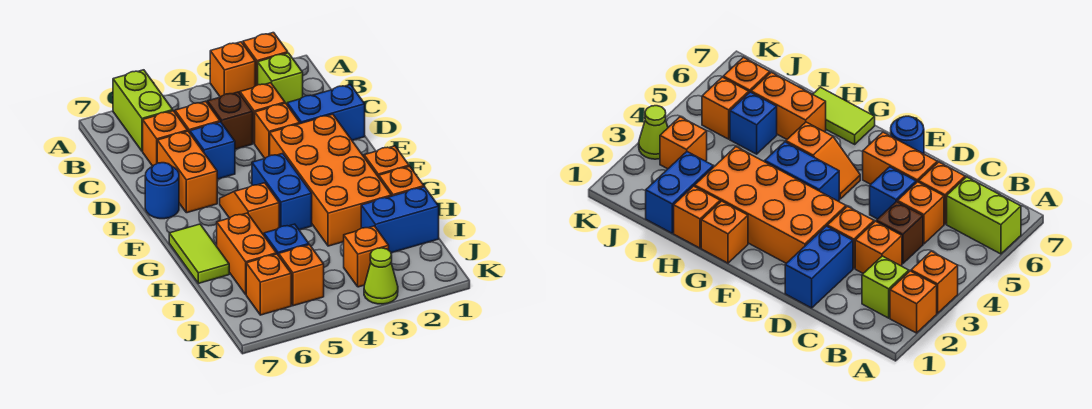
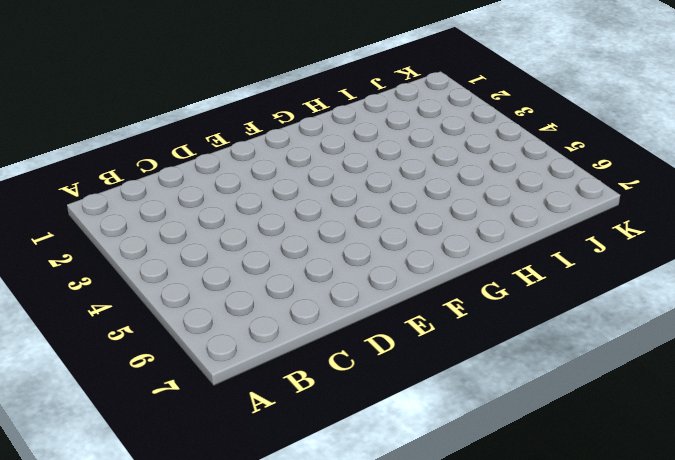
none -> orange brick A2 level 1
none -> orange brick A3 level 1
none -> lime brick A6:B6 level 1

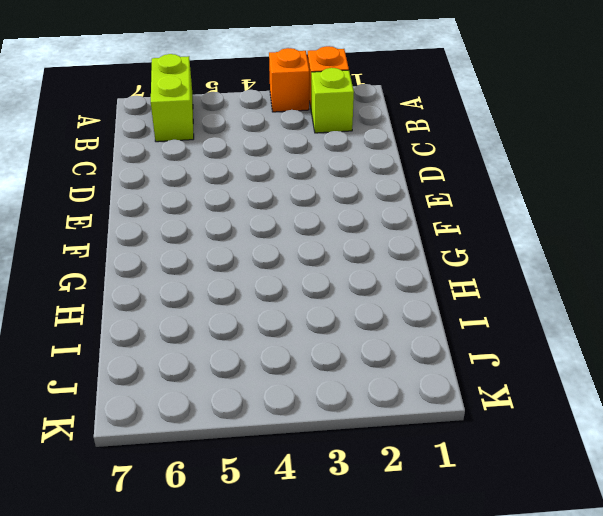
none -> orange brick C3 level 1
none -> brown brick C4 level 1
none -> orange brick C5 level 1

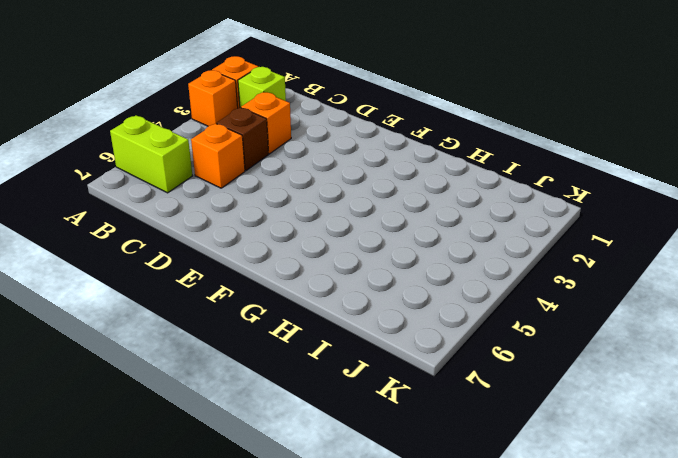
none -> orange brick C6 level 1
none -> blue brick D1:D2 level 1
none -> orange brick D3 level 1

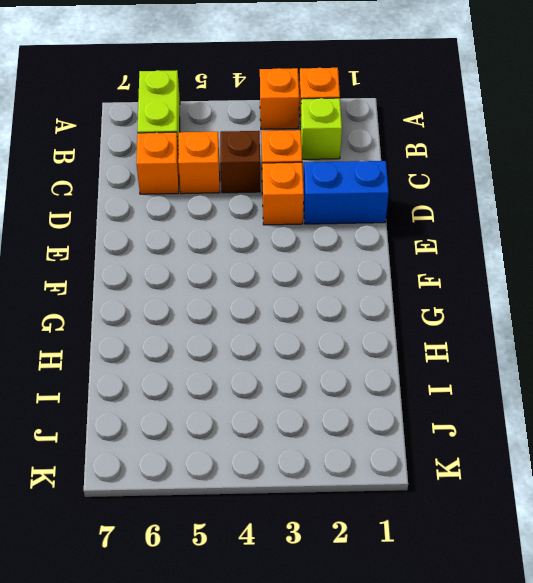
none -> blue brick D5 level 1
none -> orange brick D6:E6 level 1
none -> orange brick E2:H3 level 1

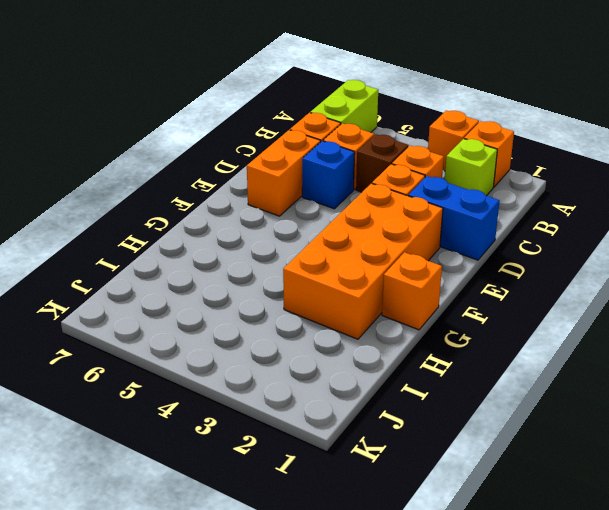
none -> blue round brick E7 level 1
none -> blue brick F4:G4 level 1
none -> orange slope F5:G5 level 1 top G

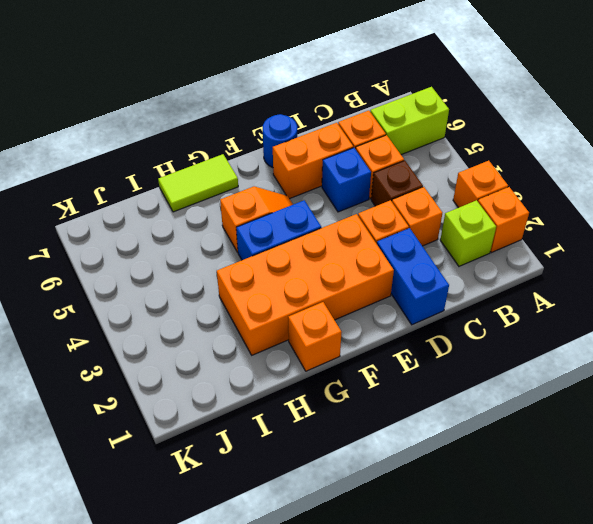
none -> orange brick H1 level 1
none -> orange brick H6:I6 level 1
none -> blue brick I1:I2 level 1

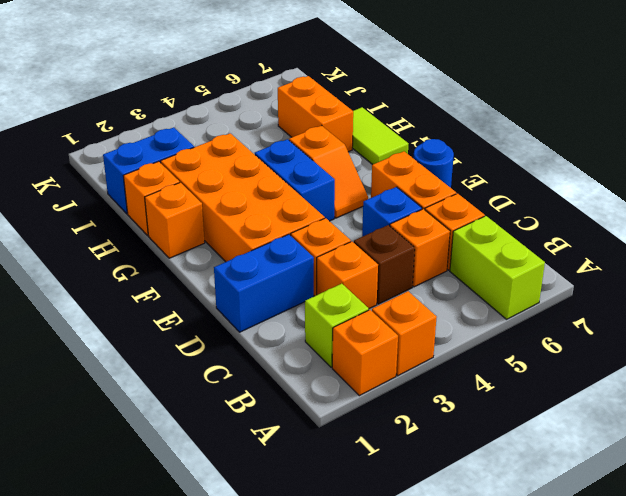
none -> blue brick I5 level 1
none -> orange brick J3 level 1
none -> orange brick J5 level 1

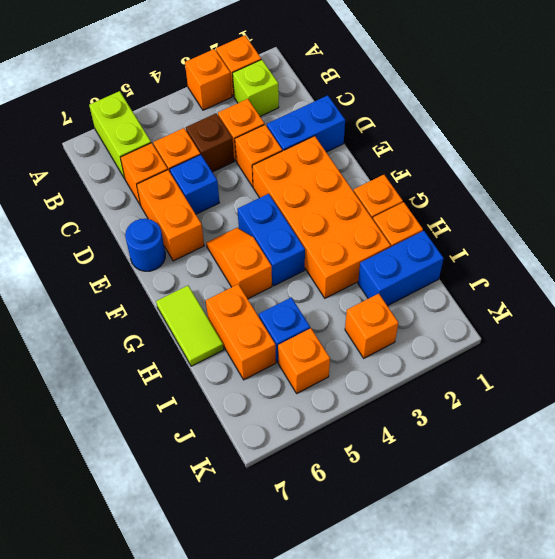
none -> orange brick J6 level 1
none -> lime cone K3 level 1

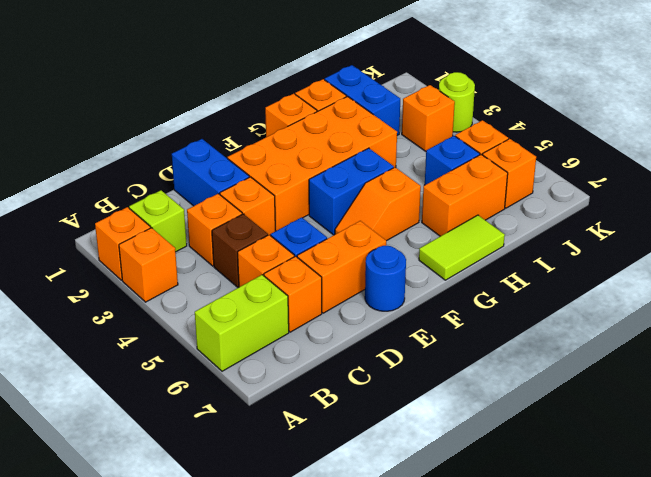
lime round brick K3 level 1 -> lime cone K3 level 1

